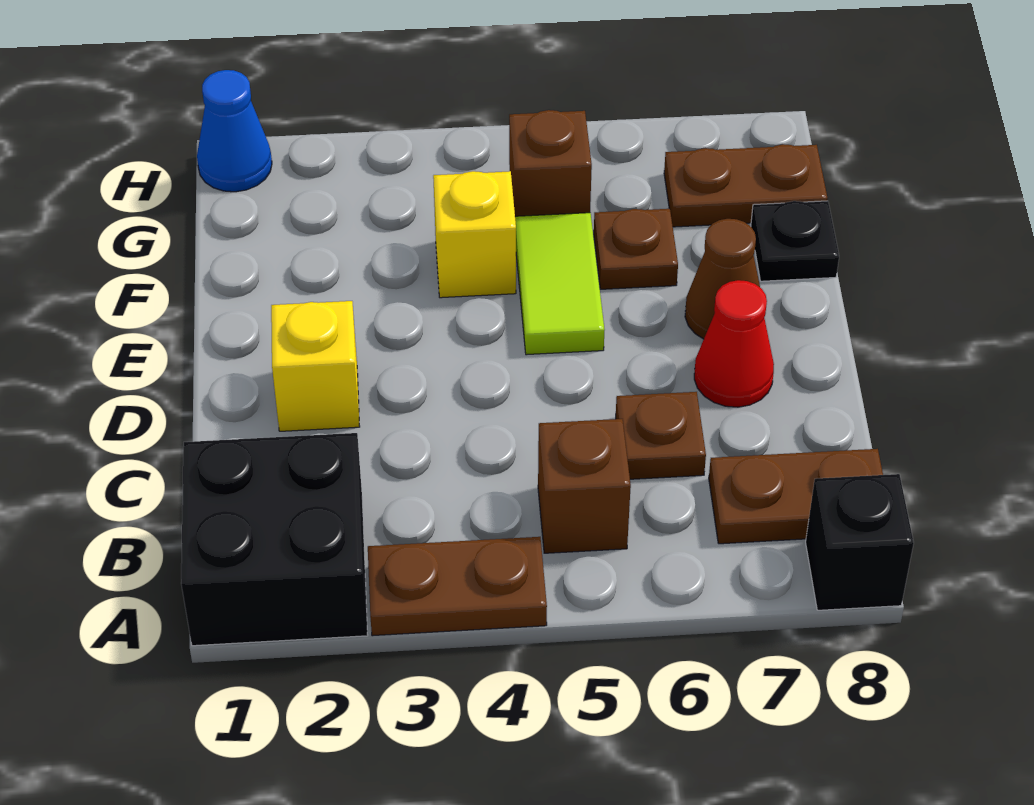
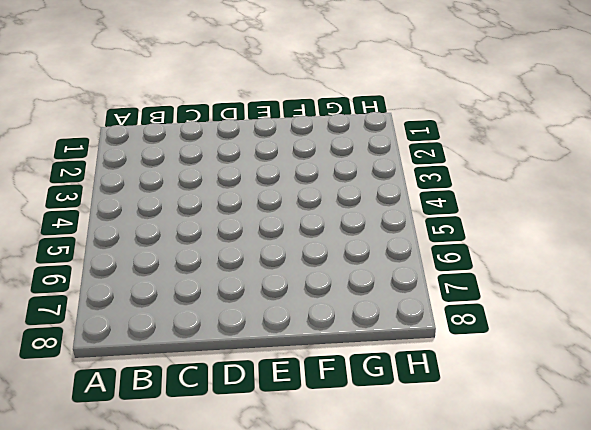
none -> black brick A1:B2 level 1
none -> brown plate A3:A4 level 1
none -> black brick A8 level 1

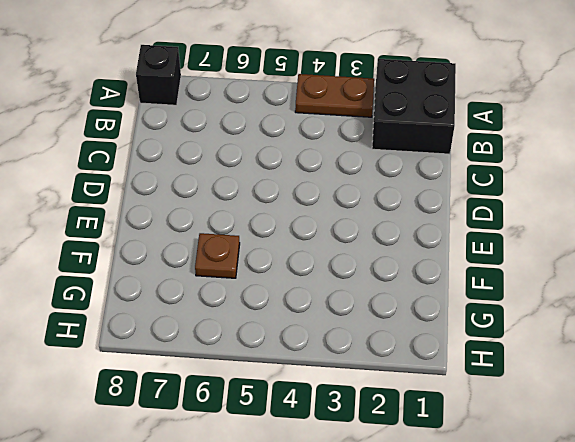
none -> brown brick B5 level 1
none -> brown plate B7:B8 level 1
none -> brown plate C6 level 1

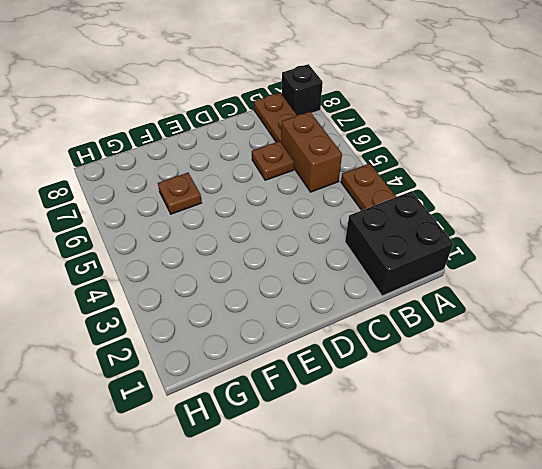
brown brick B5:B6 level 1 -> brown brick B5 level 1
none -> yellow brick D2 level 1
none -> red cone D7 level 1
none -> lime tile E5:F5 level 1

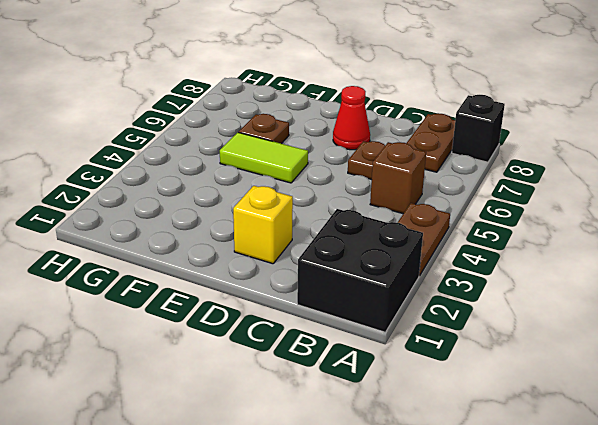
none -> brown cone E7 level 1
none -> yellow brick F4 level 1
none -> black plate F8 level 1

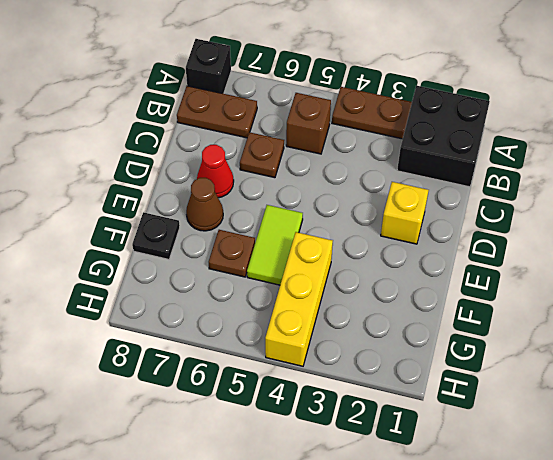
yellow brick F4:H4 level 1 -> yellow brick F4 level 1
none -> brown brick G5 level 1
none -> brown plate G7:G8 level 1
none -> blue cone H1 level 1

